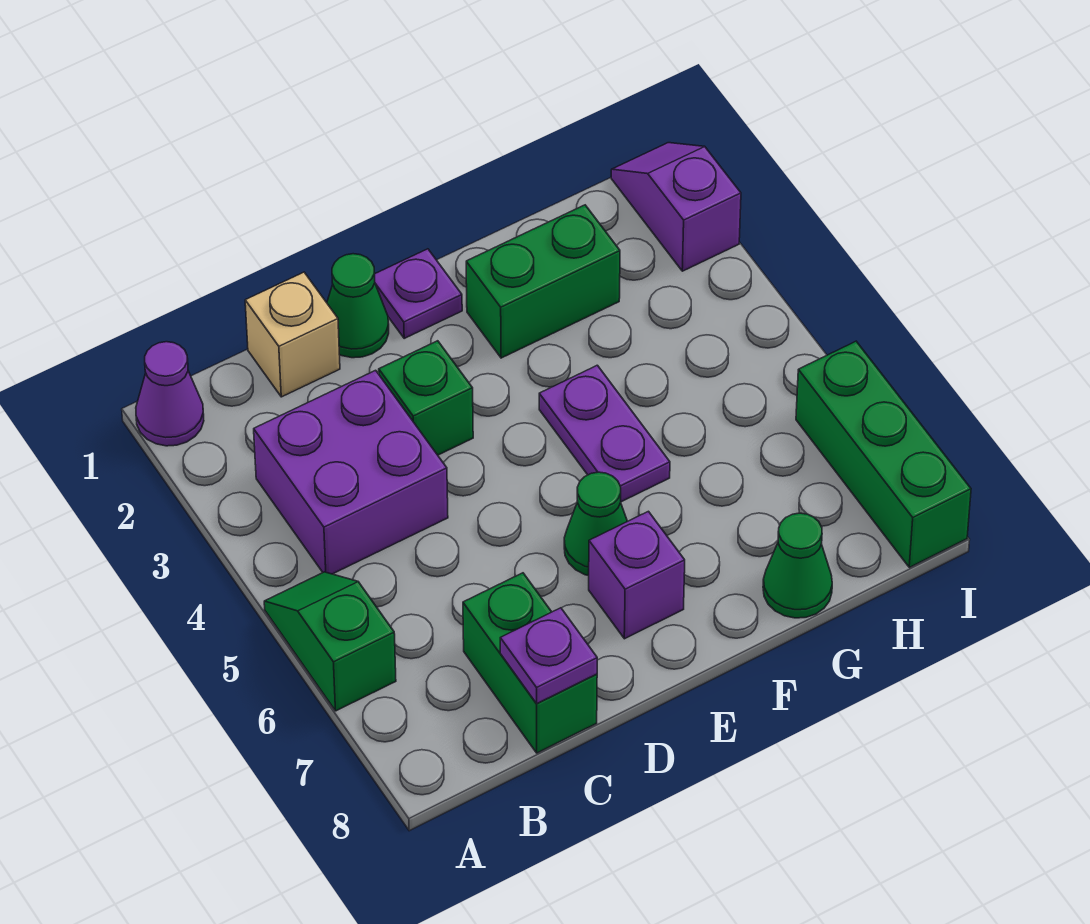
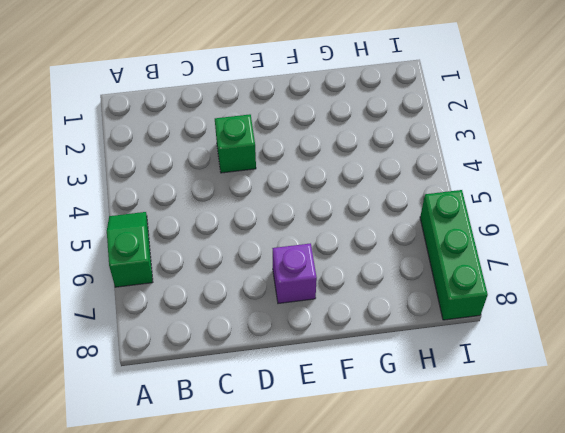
none -> purple cone A1 level 1
none -> purple brick B3:C4 level 1
none -> tan brick C1 level 1

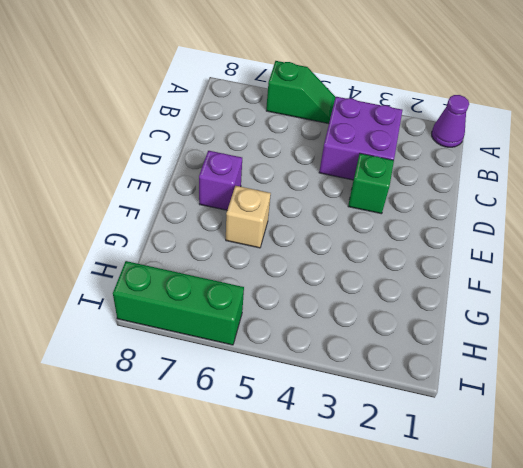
tan brick F6 level 1 -> tan brick C1 level 1
none -> green brick C7:C8 level 1
none -> green cone D1 level 1
none -> purple plate E1 level 1

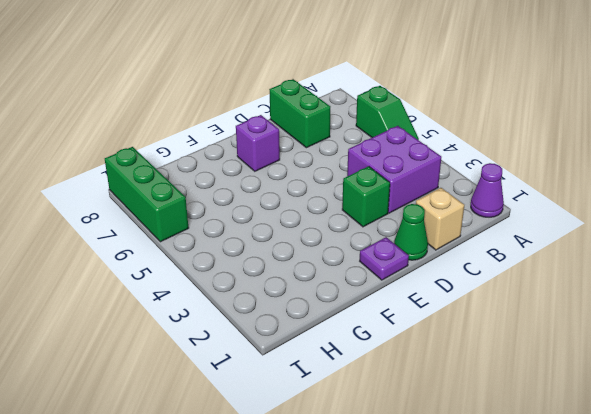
none -> green cone E6 level 1
none -> green brick F2:G2 level 1
none -> purple plate F4:F5 level 1

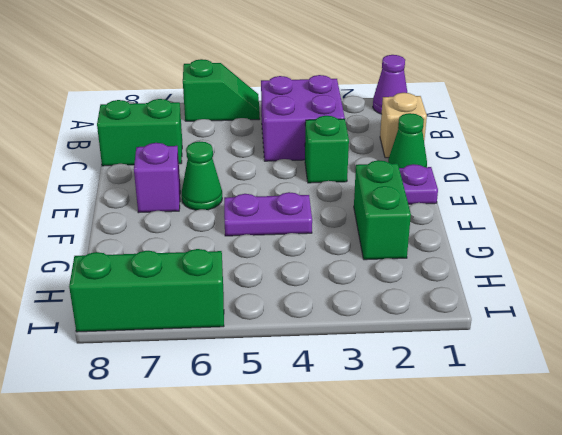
none -> green cone G8 level 1
none -> purple slope I1:I2 level 1 top 2
none -> purple plate C8 level 2

